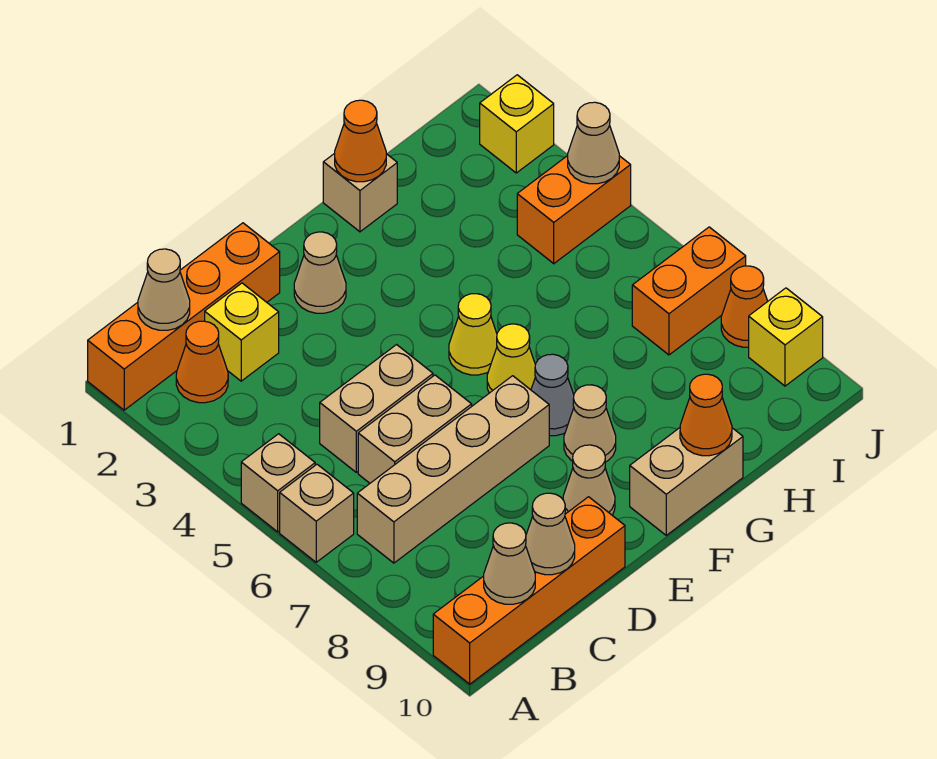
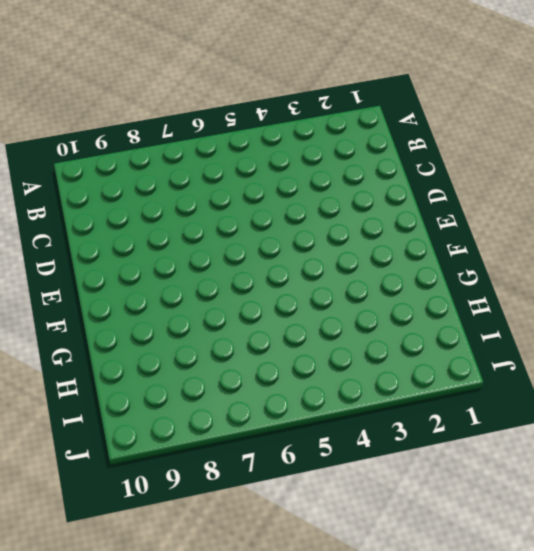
none -> orange brick A1:D1 level 1
none -> tan brick A5 level 1
none -> tan brick A6 level 1

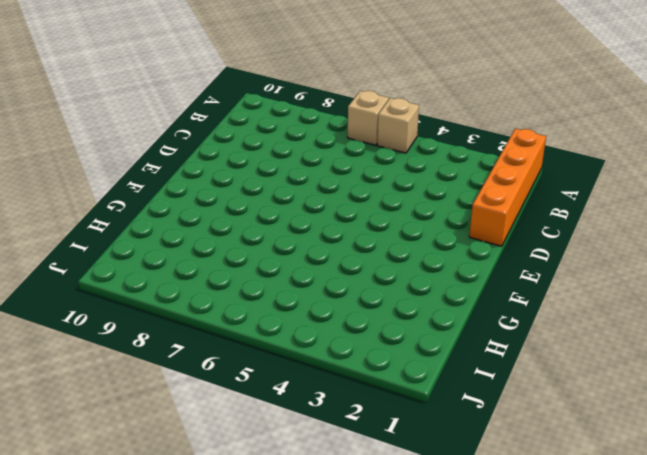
none -> orange brick A10:D10 level 1
none -> orange cone B2 level 1
none -> tan brick B7:E7 level 1

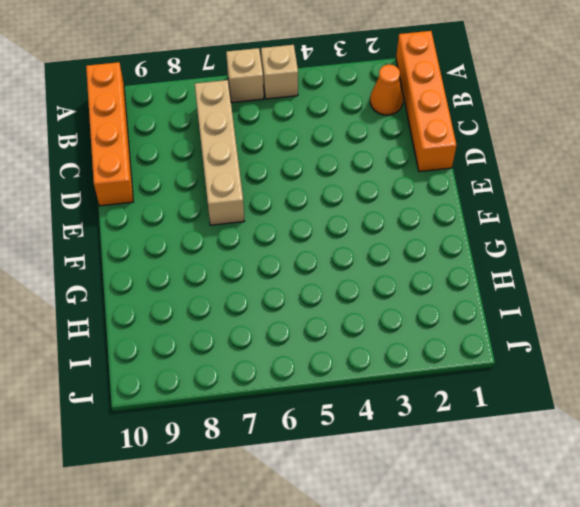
none -> yellow brick C2 level 1
none -> tan brick C5:D5 level 1
none -> tan brick C6:D6 level 1

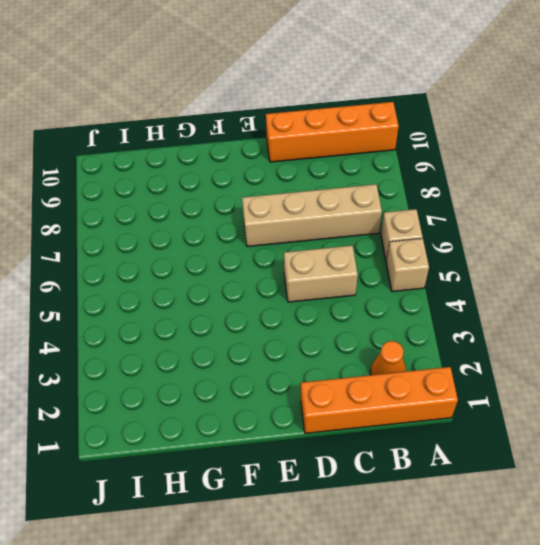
none -> yellow brick C2 level 1
none -> tan brick C6:D6 level 1
none -> tan cone E2 level 1

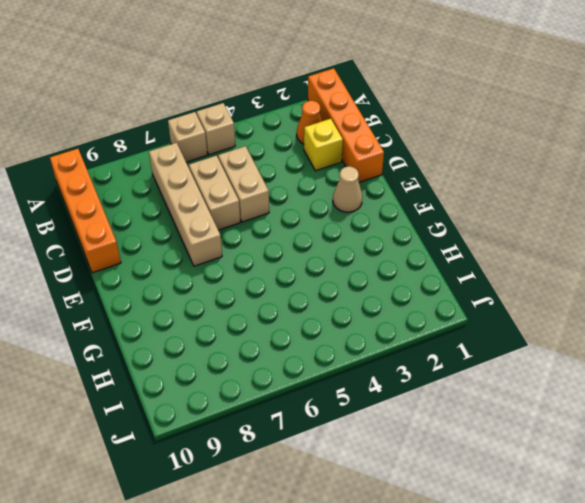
none -> tan cone E9 level 1
none -> yellow cone F5 level 1
none -> yellow cone F6 level 1

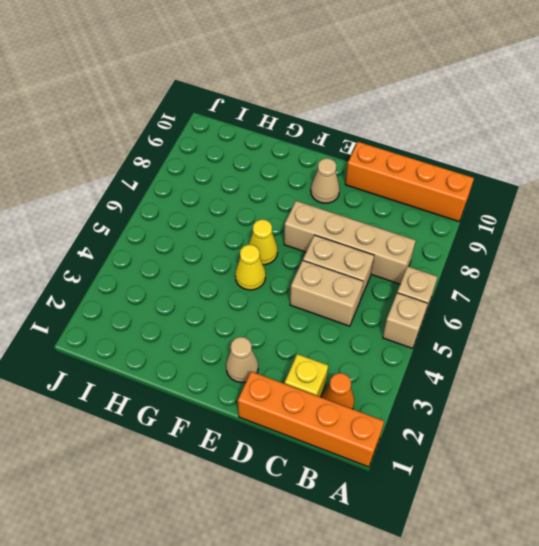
none -> grey cone F7 level 1
none -> tan cone F8 level 1
none -> tan brick F10:G10 level 1

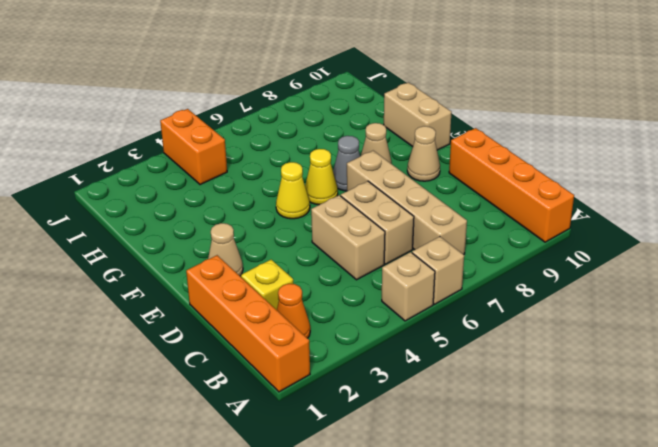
none -> tan brick G1 level 1
none -> orange brick I7:J7 level 1
none -> yellow brick J2 level 1

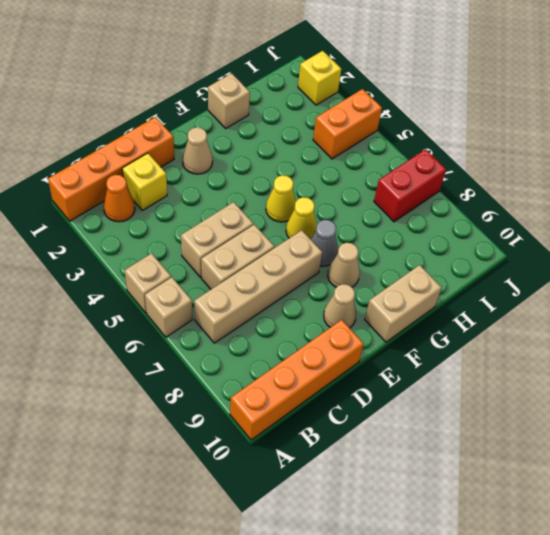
red brick I7:J7 level 1 -> orange brick I7:J7 level 1
none -> orange cone J8 level 1
none -> yellow brick J9 level 1
none -> tan cone B1 level 2

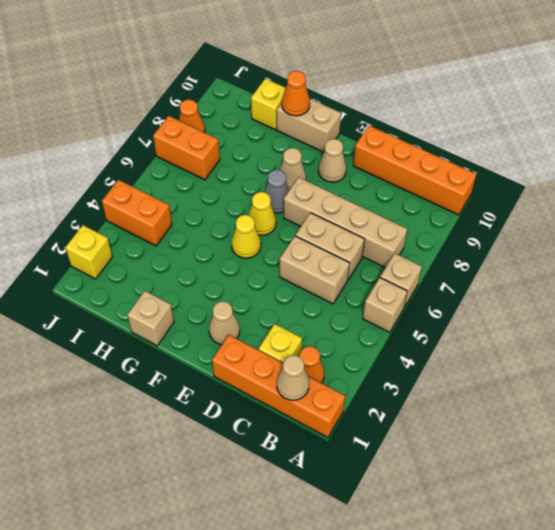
yellow brick H10 level 1 -> yellow brick J9 level 1
none -> tan cone B10 level 2
none -> tan cone C10 level 2
none -> orange cone G1 level 2

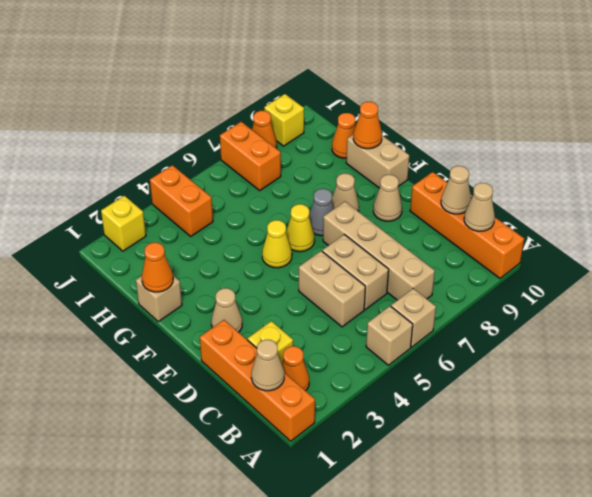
orange cone H10 level 1 -> none
none -> tan cone J4 level 2

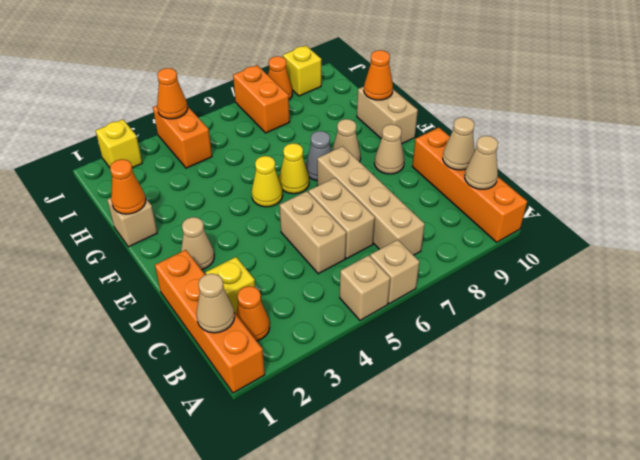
orange cone J4 level 2 -> tan cone J4 level 2

